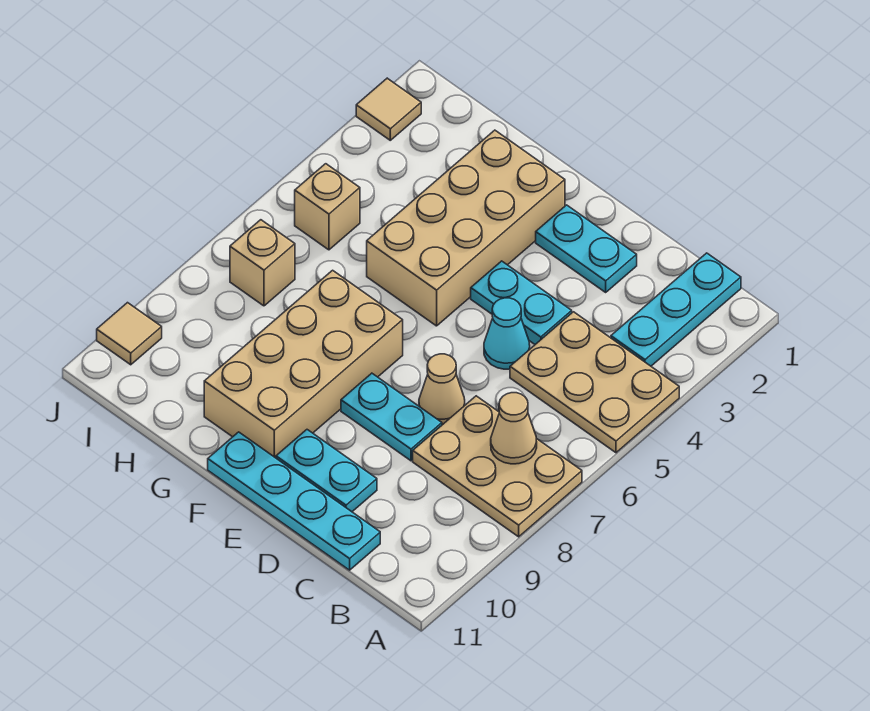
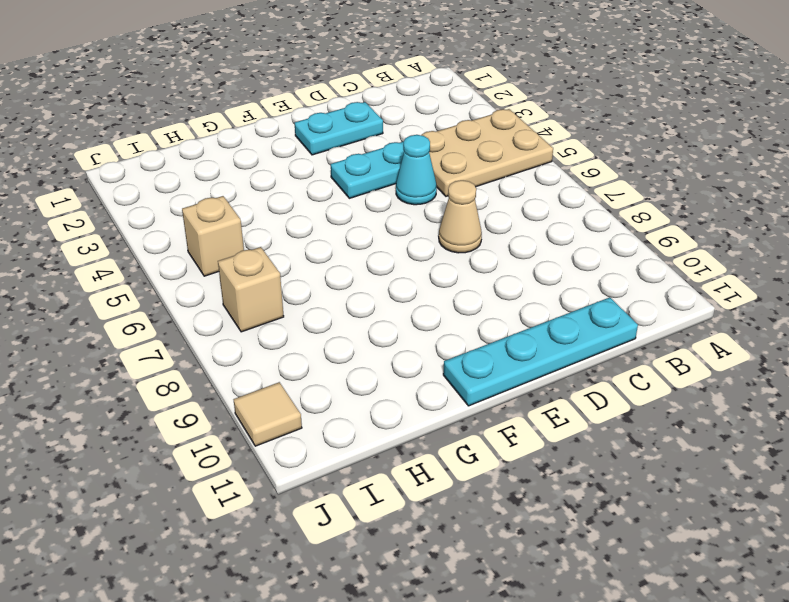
none -> tan plate A7:C8 level 1
none -> cyan plate B1:B3 level 1
none -> cyan plate D8:E8 level 1

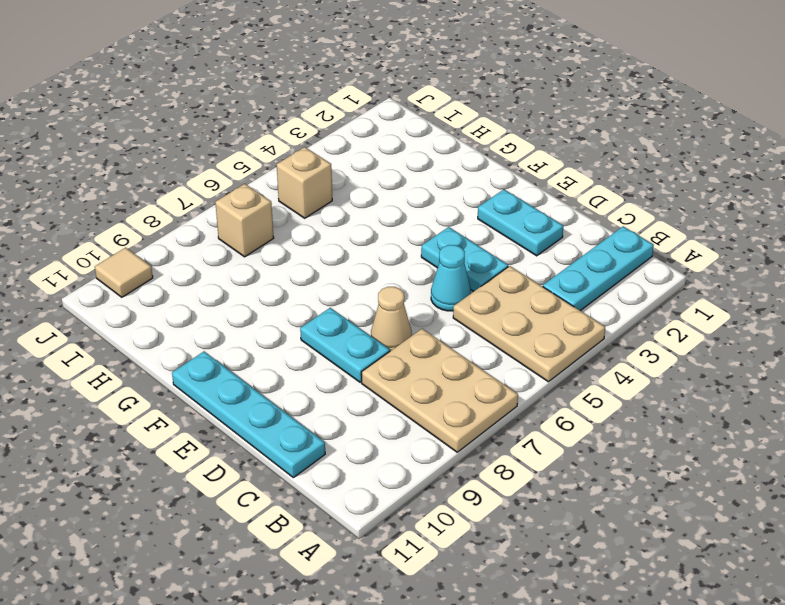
none -> cyan plate D10:E10 level 1
none -> tan brick F2:G5 level 1
none -> tan brick F7:G10 level 1

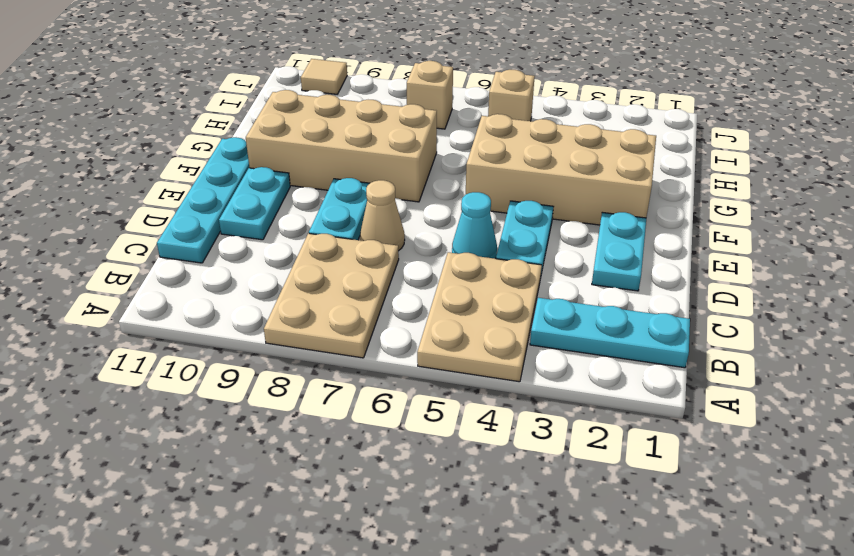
none -> tan tile J2 level 1
none -> tan cone B7 level 2

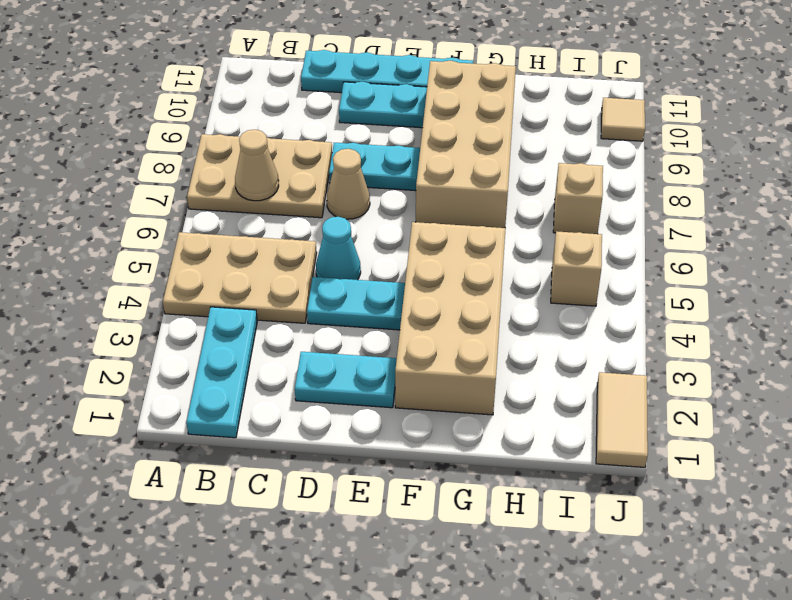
tan tile J1:J2 level 1 -> tan tile J2 level 1

